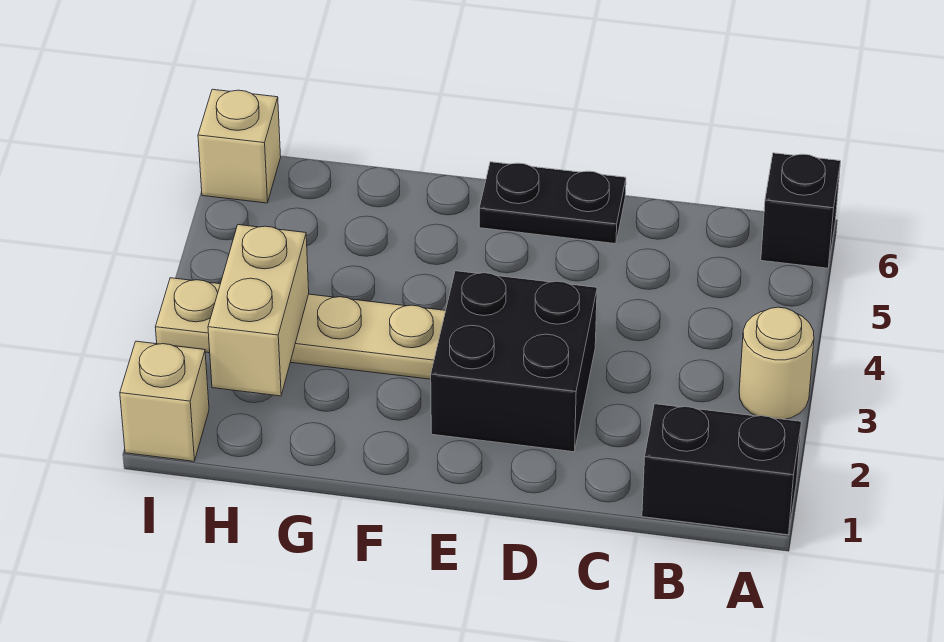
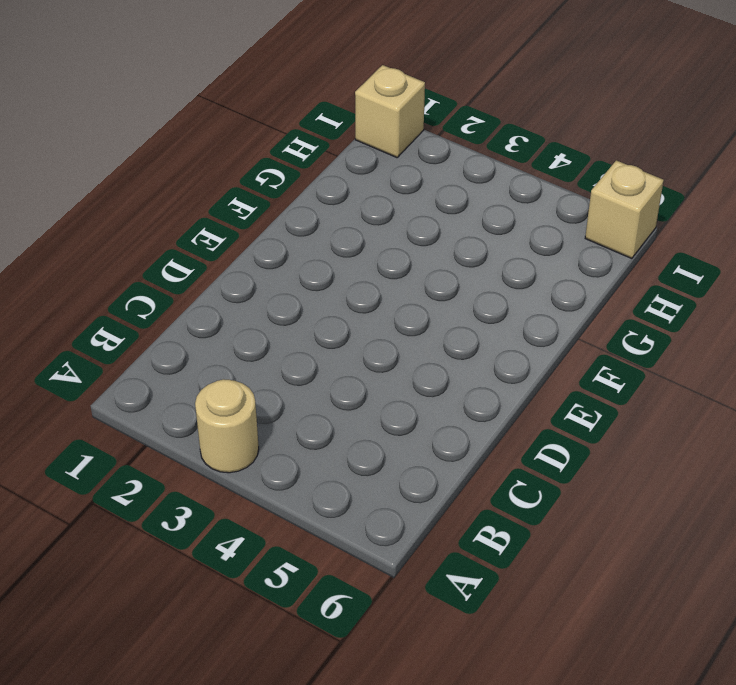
none -> black brick A1:B1 level 1
none -> black brick A6 level 1

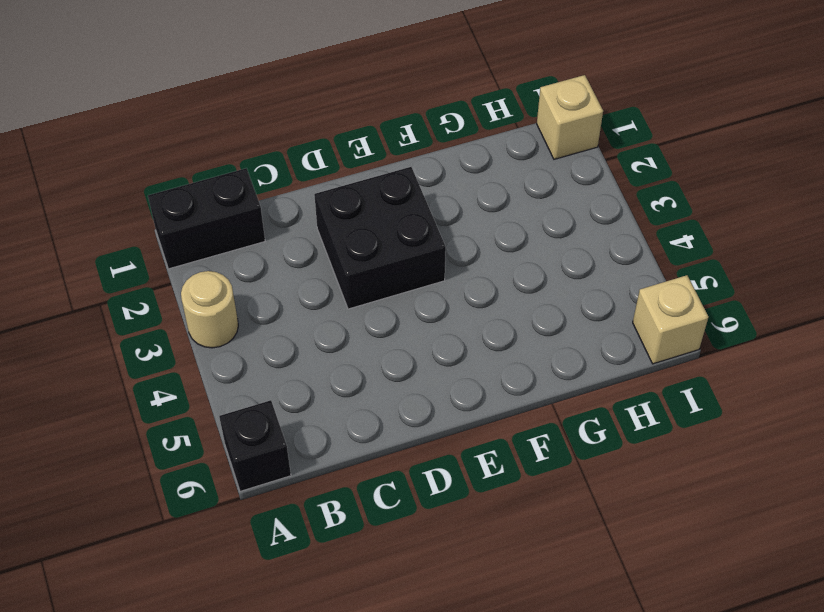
none -> black plate D6:E6 level 1
none -> tan plate F3:I3 level 1

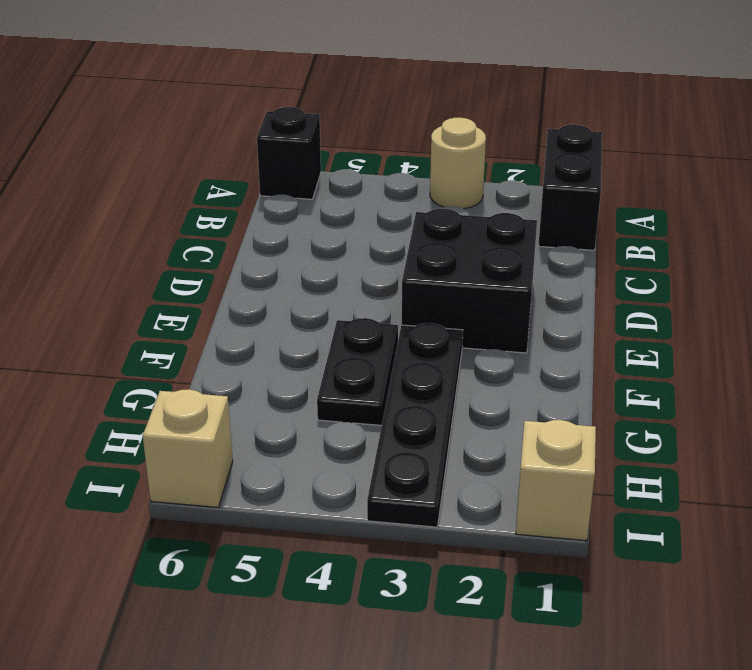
black plate F3:I3 level 1 -> tan plate F3:I3 level 1
black plate F4:G4 level 1 -> black plate D6:E6 level 1
none -> tan brick H2:H3 level 2

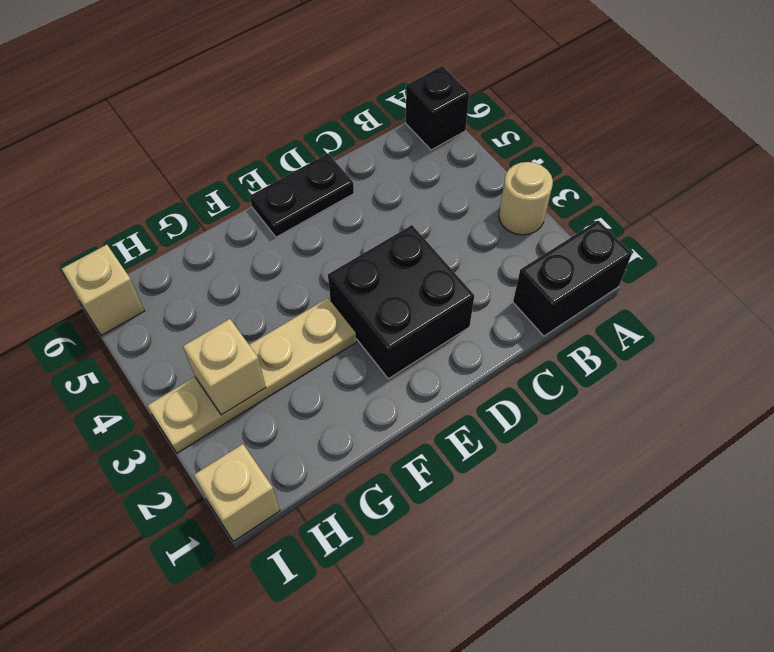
tan brick H3 level 2 -> tan brick H2:H3 level 2

